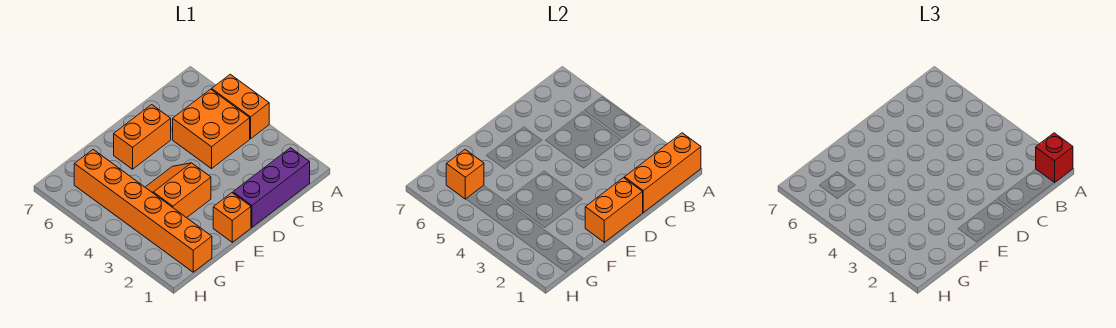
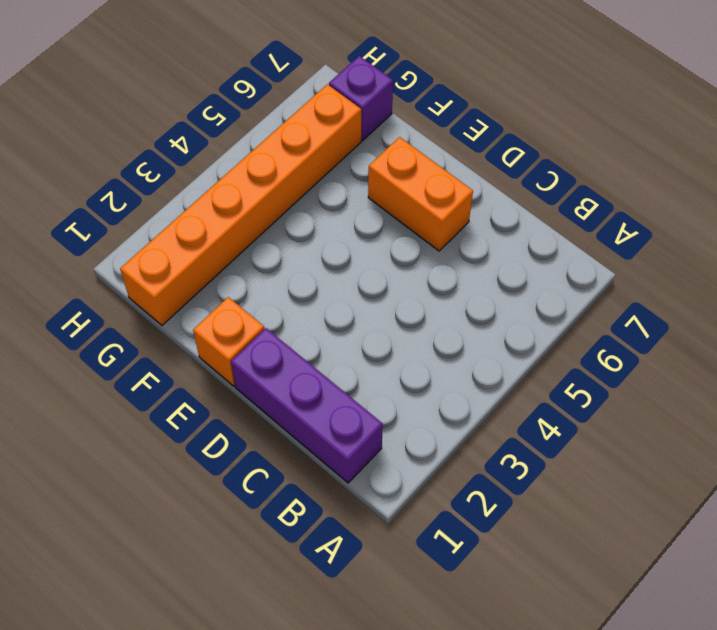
purple brick G7 level 1 -> none
none -> orange brick A4:A5 level 1
none -> orange brick B4:C5 level 1

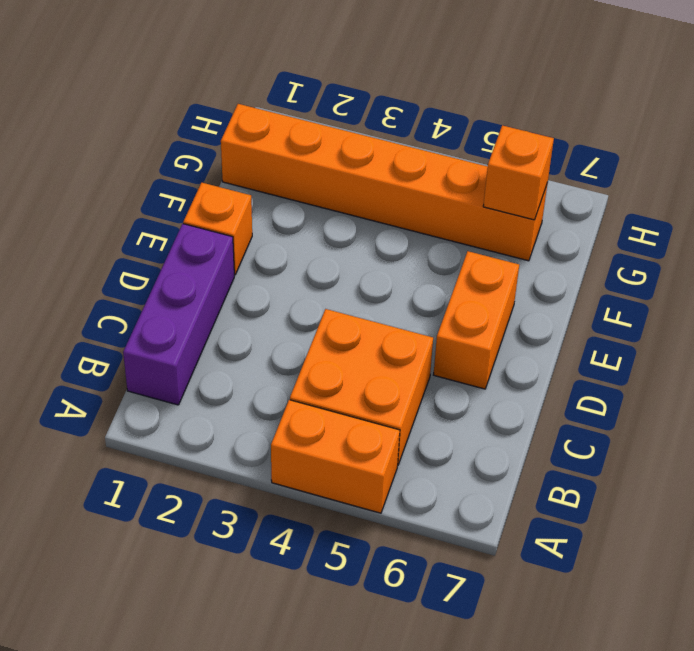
none -> orange slope E3:F4 level 1 top 3
none -> orange brick A1:C1 level 2

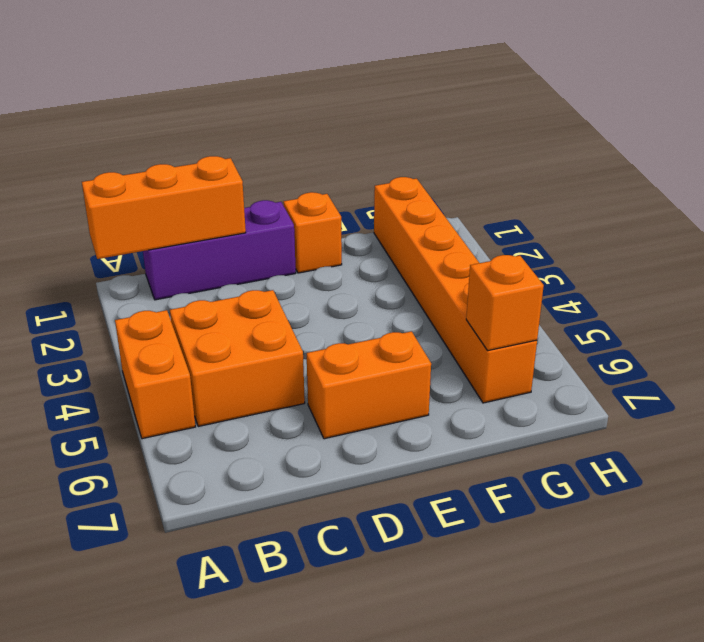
none -> orange slope E3:F4 level 1 top 3
none -> orange brick D1:E1 level 2

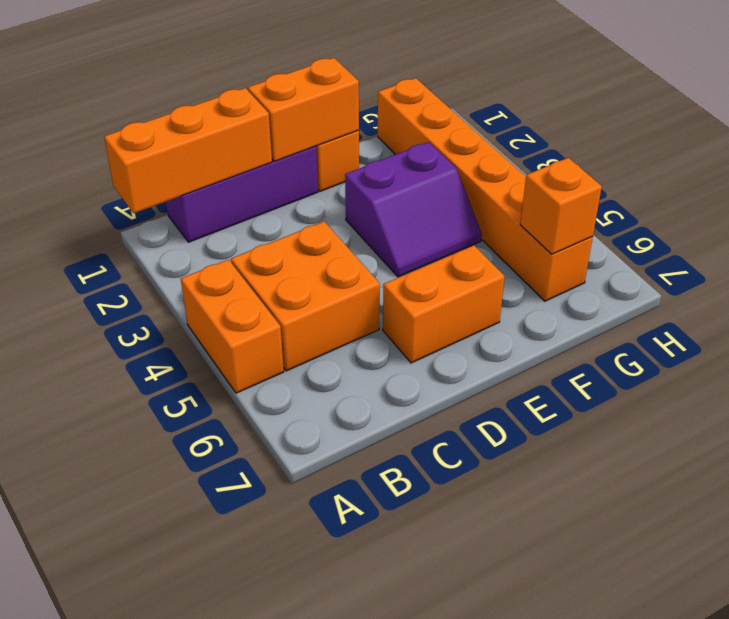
purple slope E3:F4 level 1 top 3 -> orange slope E3:F4 level 1 top 3
none -> red brick A1 level 3

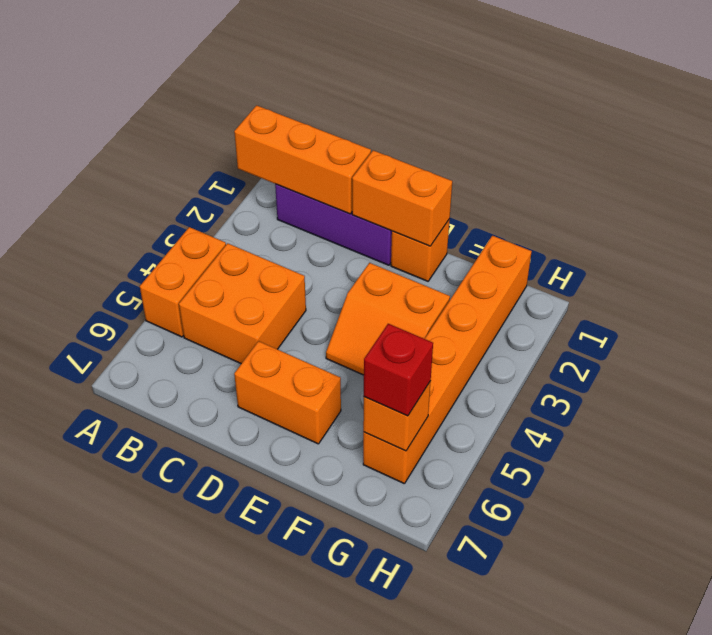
red brick G6 level 3 -> red brick A1 level 3

